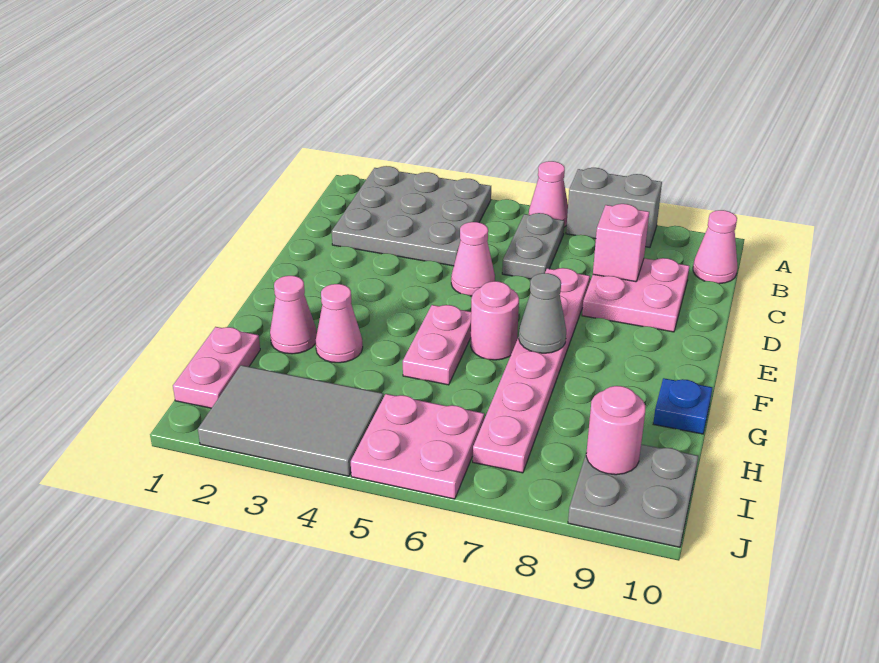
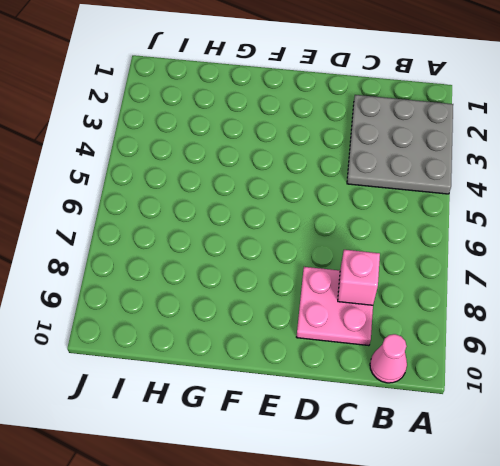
none -> pink cone A6 level 1
none -> grey brick A7:A8 level 1
none -> grey plate B6:C6 level 1

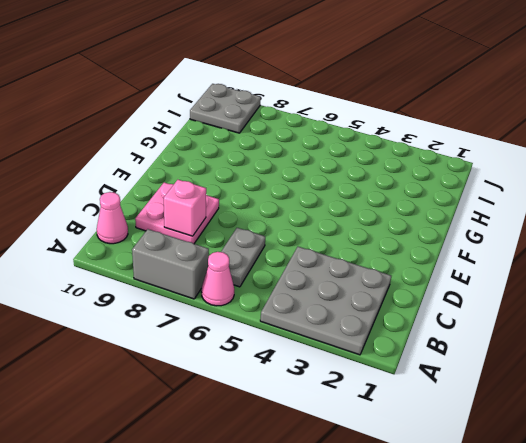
none -> pink cone D5 level 1
none -> pink plate D7:I7 level 1
none -> pink plate F5:G5 level 1

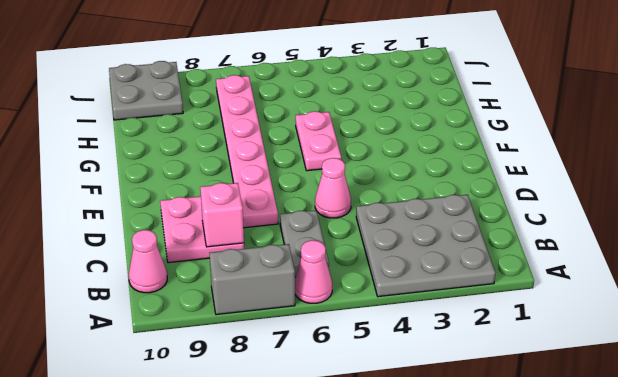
none -> pink round brick F6 level 1
none -> pink cone G2 level 1
none -> pink cone G3 level 1

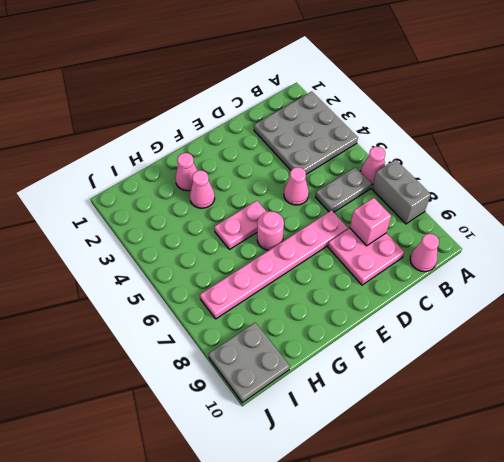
none -> blue plate G10 level 1
none -> pink plate H1:I1 level 1
none -> grey tile I2:J4 level 1

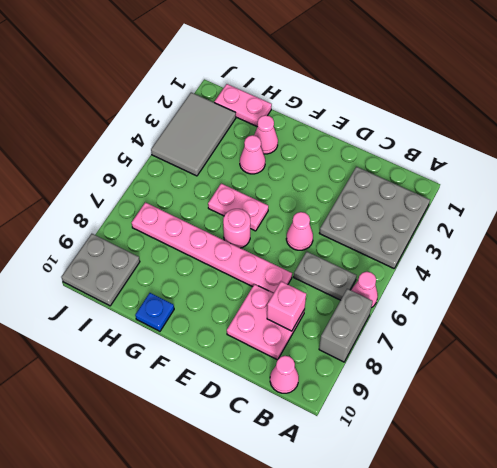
none -> pink plate I5:J6 level 1
none -> grey cone F7 level 2
none -> pink round brick I9 level 2

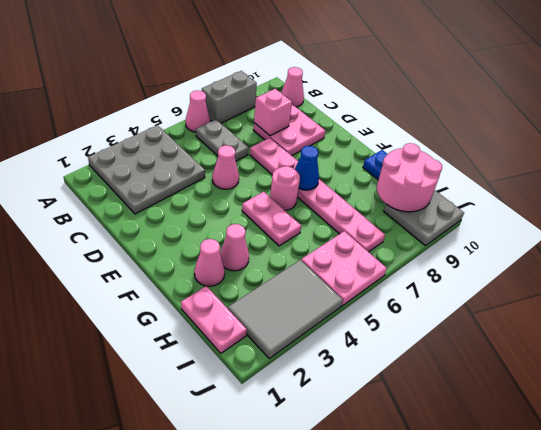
blue cone F7 level 2 -> grey cone F7 level 2
pink round brick H9:I10 level 2 -> pink round brick I9 level 2

